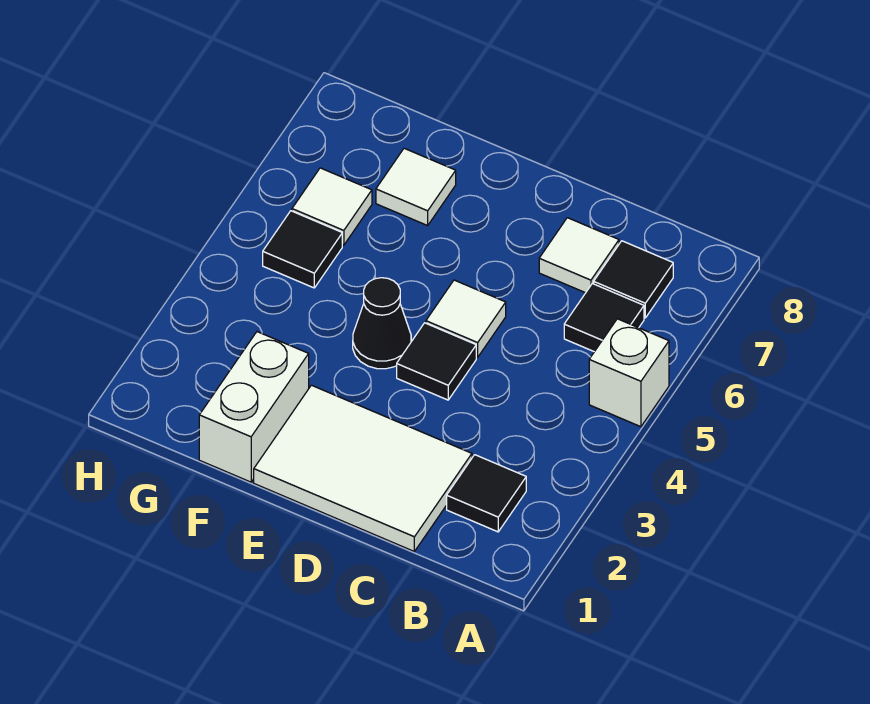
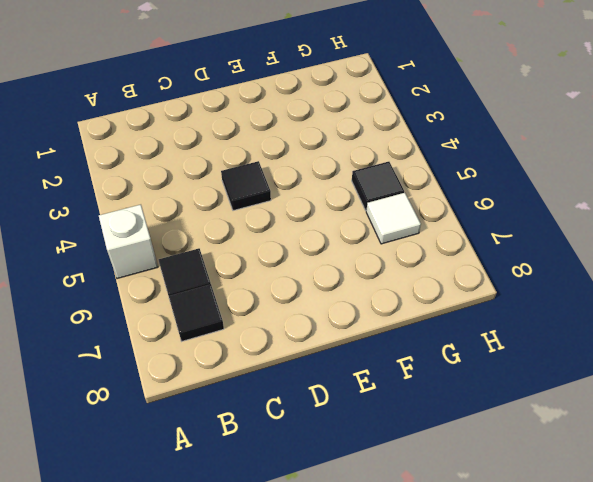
none -> black tile B2 level 1
none -> white tile C1:E2 level 1
none -> white tile C7 level 1

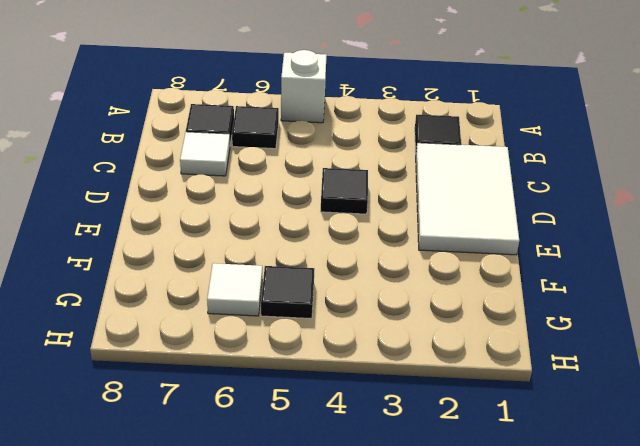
none -> white tile D5 level 1
none -> black cone E4 level 1
none -> white brick F1:F2 level 1

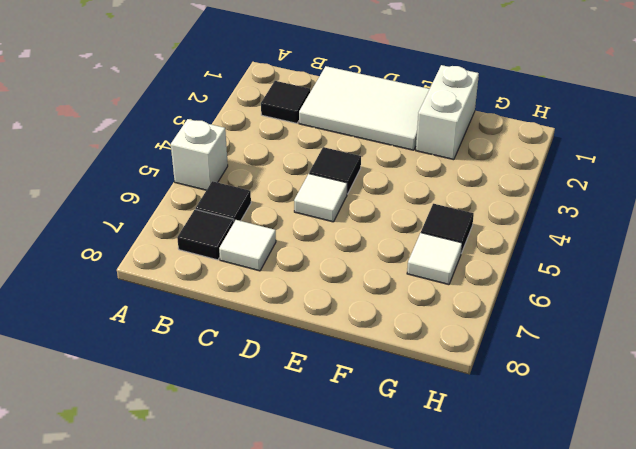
none -> black cone E4 level 1
none -> white tile F7 level 1

